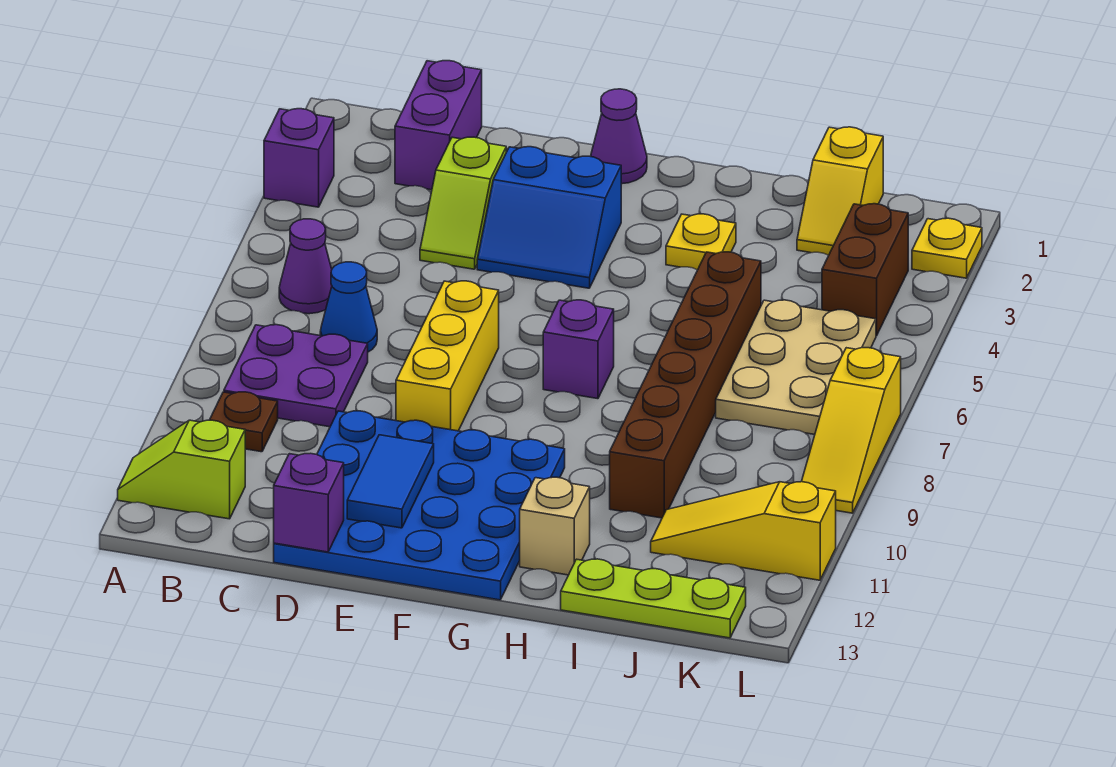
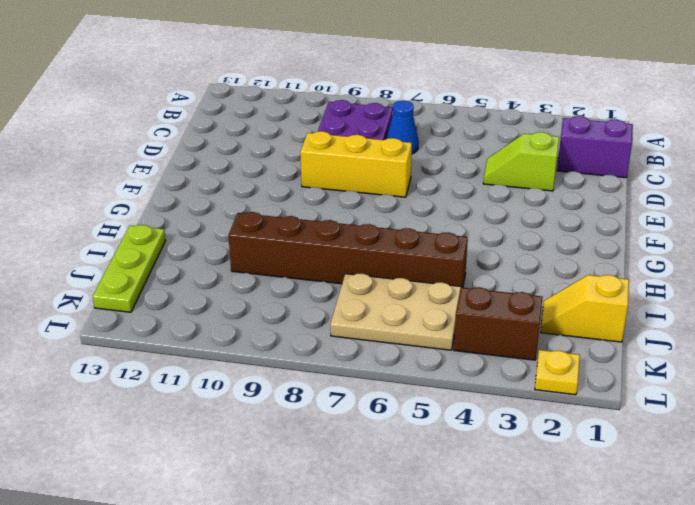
none -> purple brick A3 level 1
none -> lime slope A12:B12 level 1 top B
none -> purple cone B6 level 1

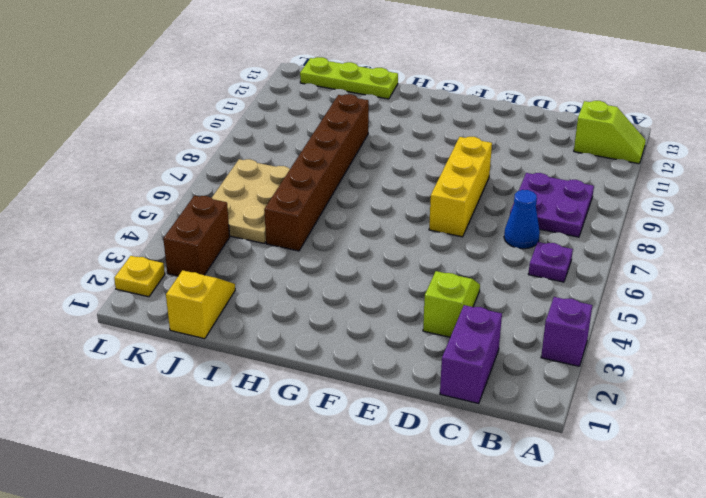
purple plate B6 level 1 -> purple cone B6 level 1
none -> brown plate B10 level 1
none -> blue plate D10:G13 level 1
none -> blue slope E3:F4 level 1 top 3

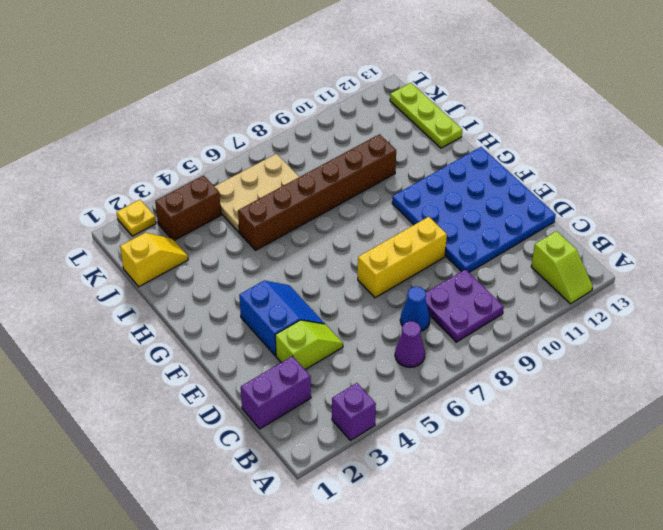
none -> brown plate B10 level 1
none -> purple cone F1 level 1
none -> purple brick G7 level 1

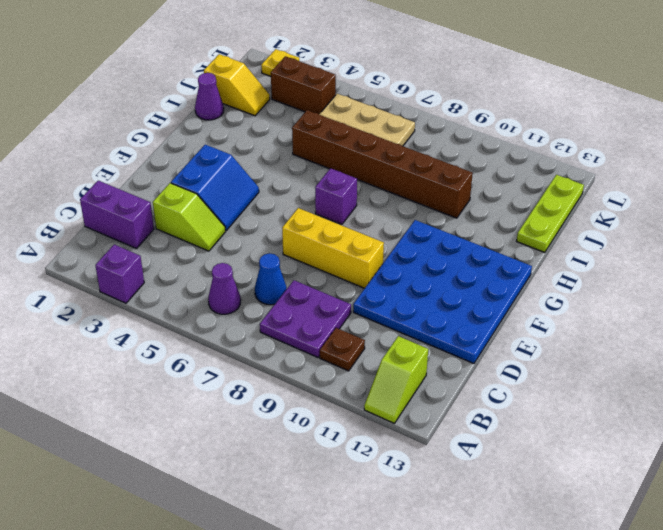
purple cone I1 level 1 -> purple cone F1 level 1
none -> yellow plate H3 level 1
none -> tan brick H12 level 1
none -> yellow slope J11:L11 level 1 top L

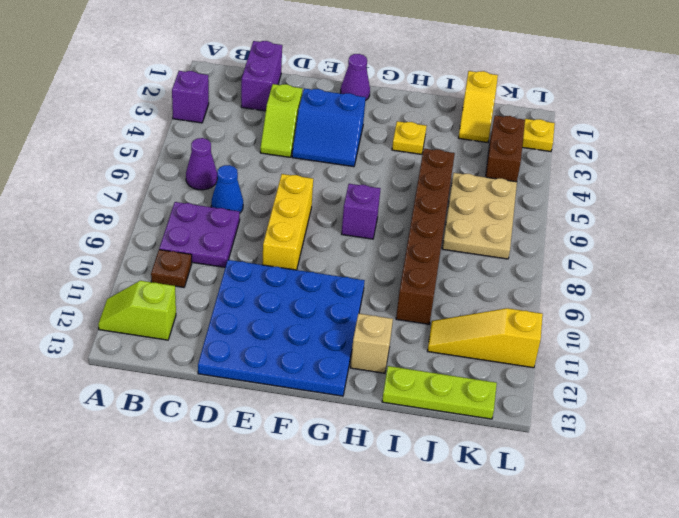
none -> yellow slope L7:L9 level 1 top 7
none -> purple brick D13 level 2
none -> blue tile E11:E12 level 2

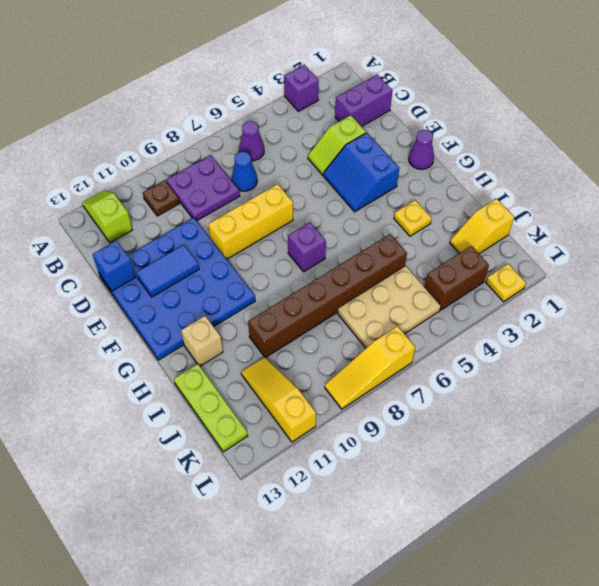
blue brick D13 level 2 -> purple brick D13 level 2

